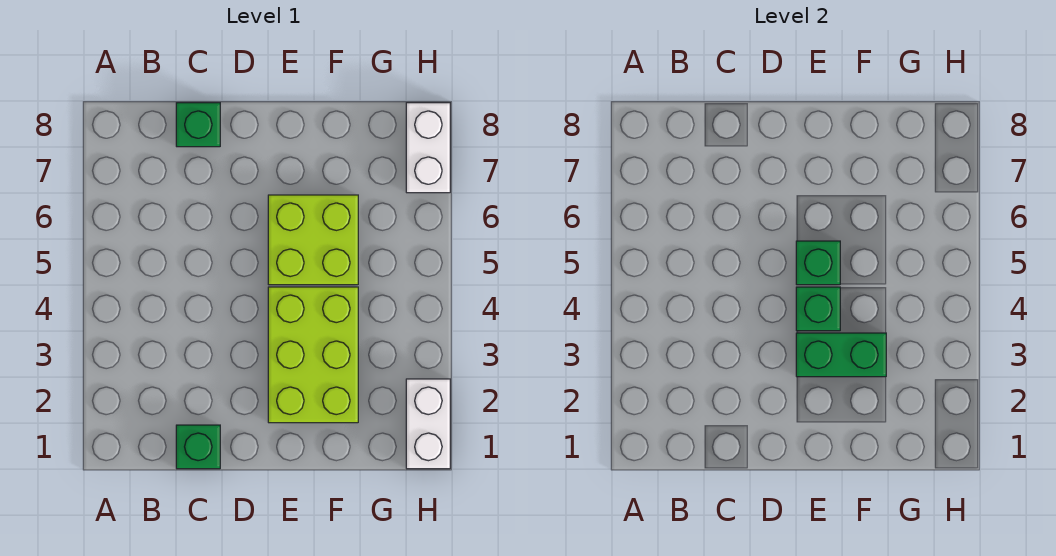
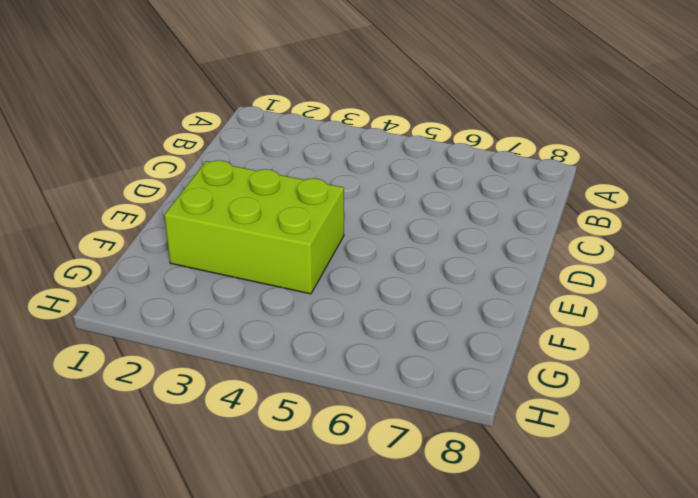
none -> green brick C1 level 1
none -> green brick C8 level 1

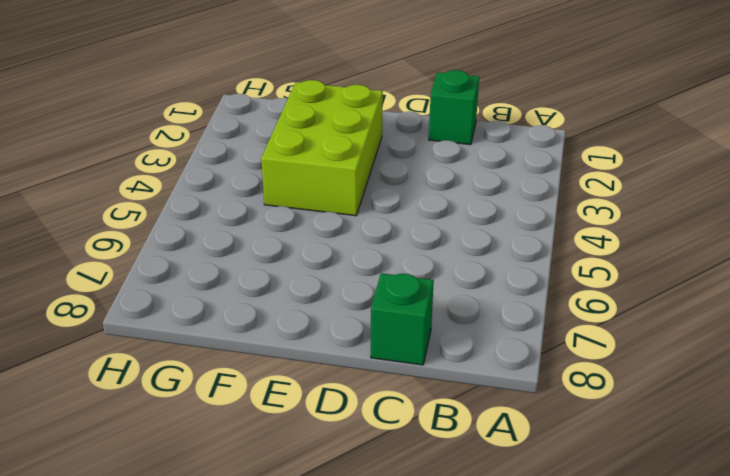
none -> lime brick E5:F6 level 1
none -> white brick H1:H2 level 1

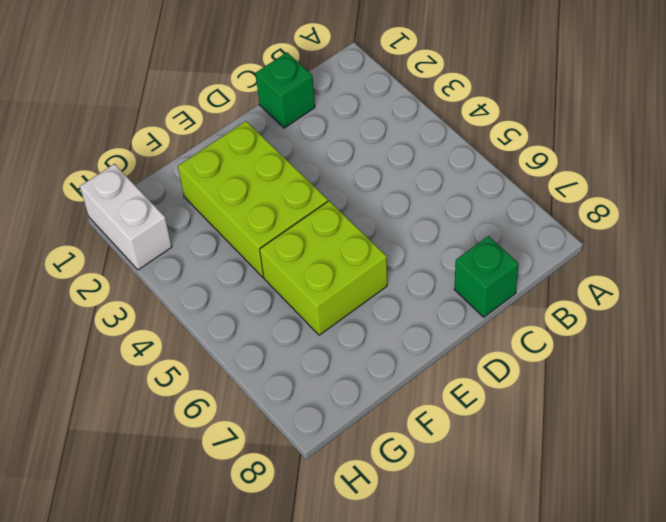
none -> white brick H7:H8 level 1
none -> green brick E3:F3 level 2

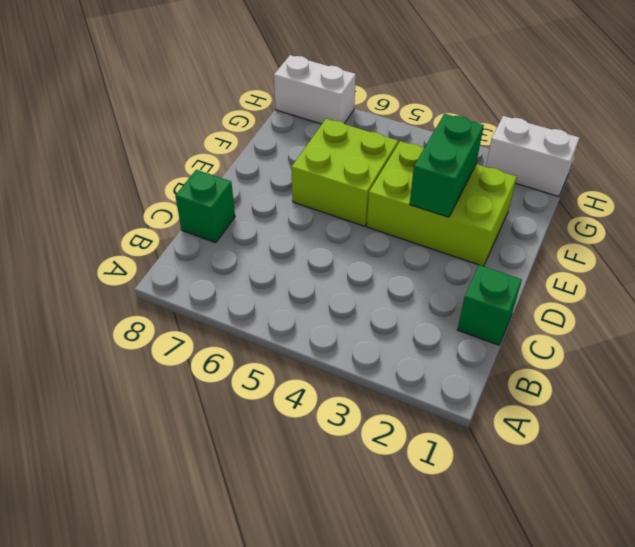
none -> green brick E4 level 2
none -> green brick E5 level 2

